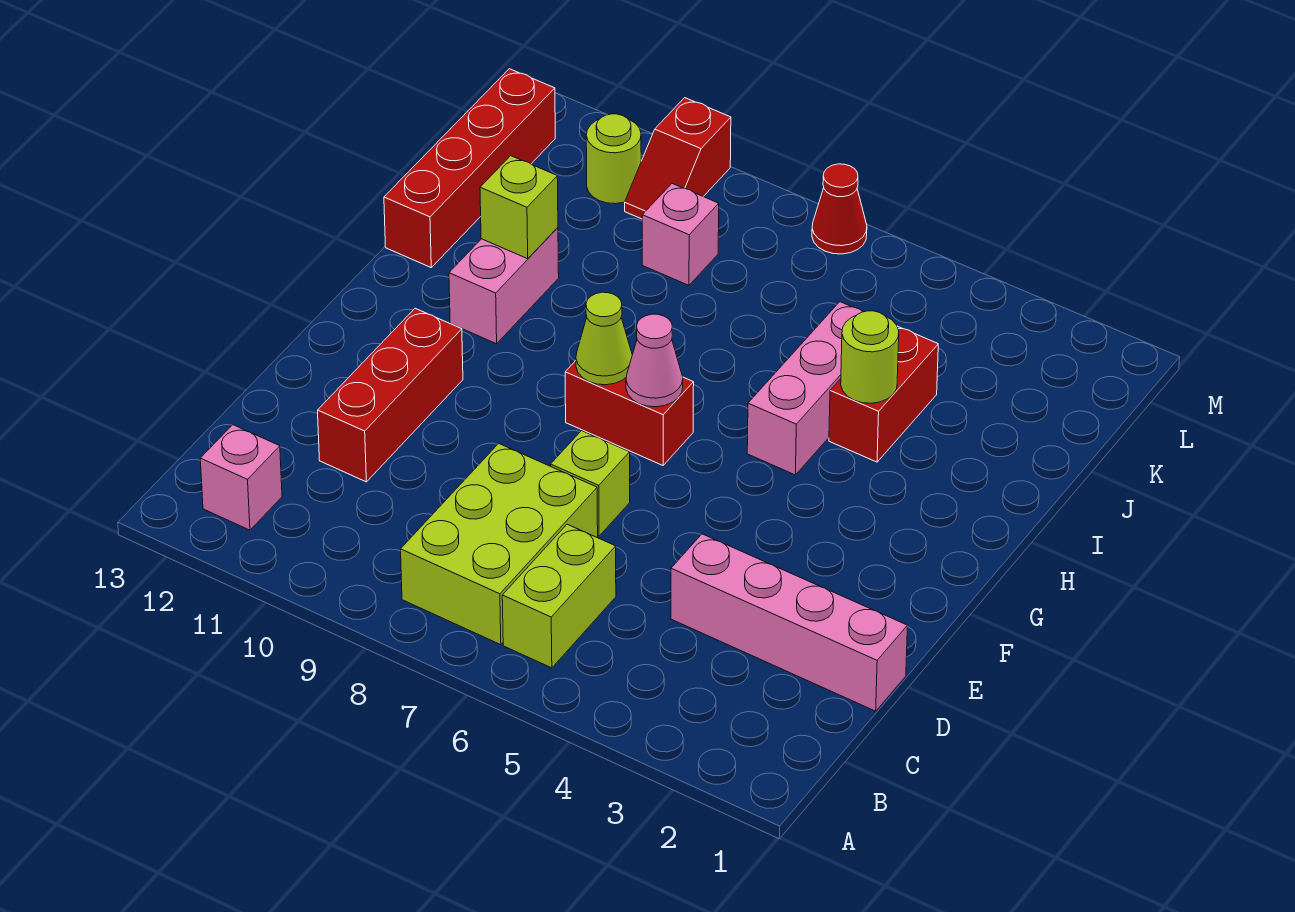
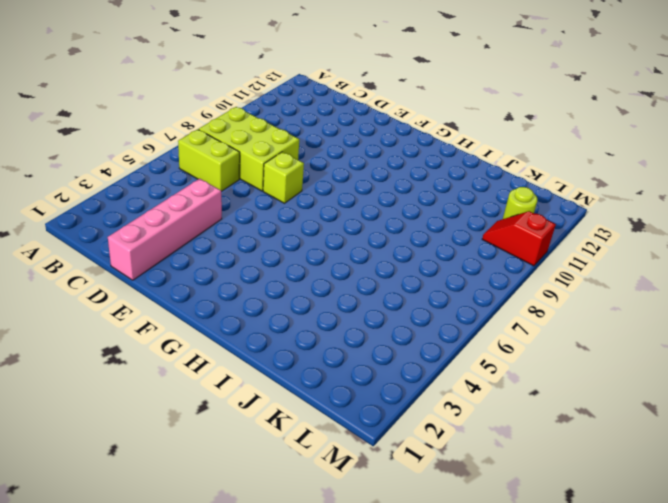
none -> pink brick B12 level 1
none -> red brick D11:F11 level 1
none -> red brick G7:G8 level 1

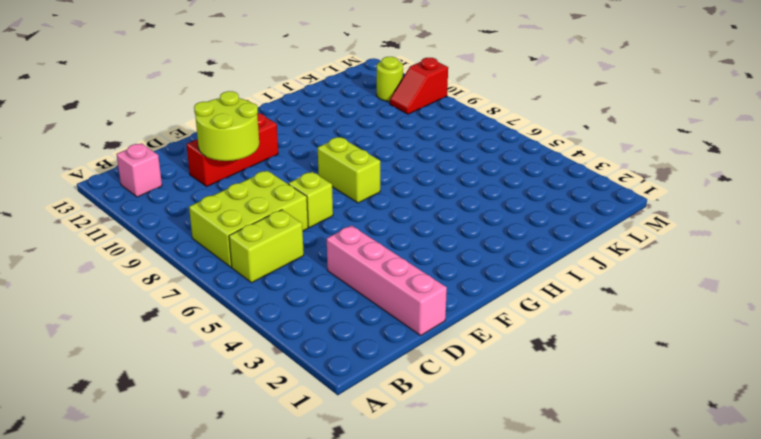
lime round brick D10:E11 level 2 -> none
lime brick G7:G8 level 1 -> red brick G7:G8 level 1
none -> pink brick H5:J5 level 1
none -> pink brick H11:I11 level 1
none -> red brick I4:J4 level 1

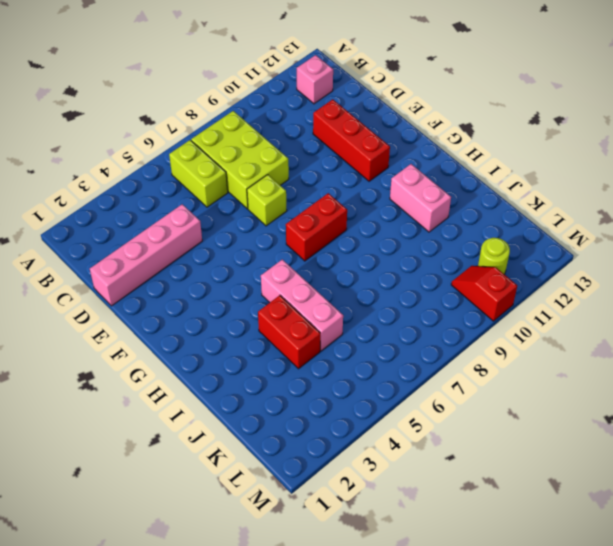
none -> red brick I13:L13 level 1
none -> pink brick K9 level 1
none -> red cone M7 level 1

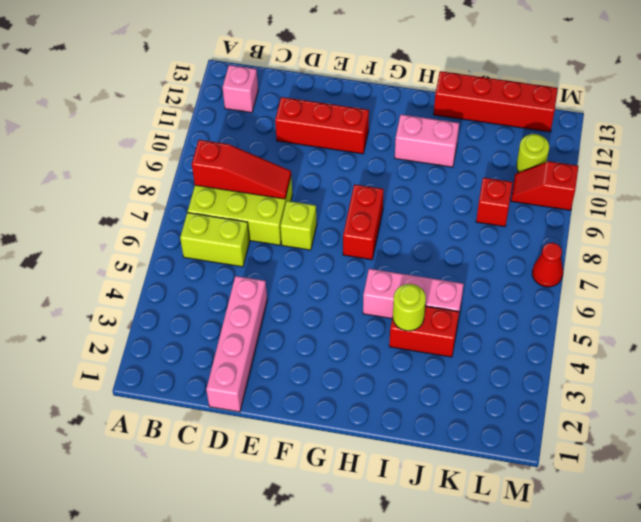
red slope B8:D8 level 2 top B -> none
red brick K9 level 1 -> pink brick K9 level 1
none -> pink cone G7 level 2
none -> lime cone G8 level 2
none -> lime brick I11 level 2

